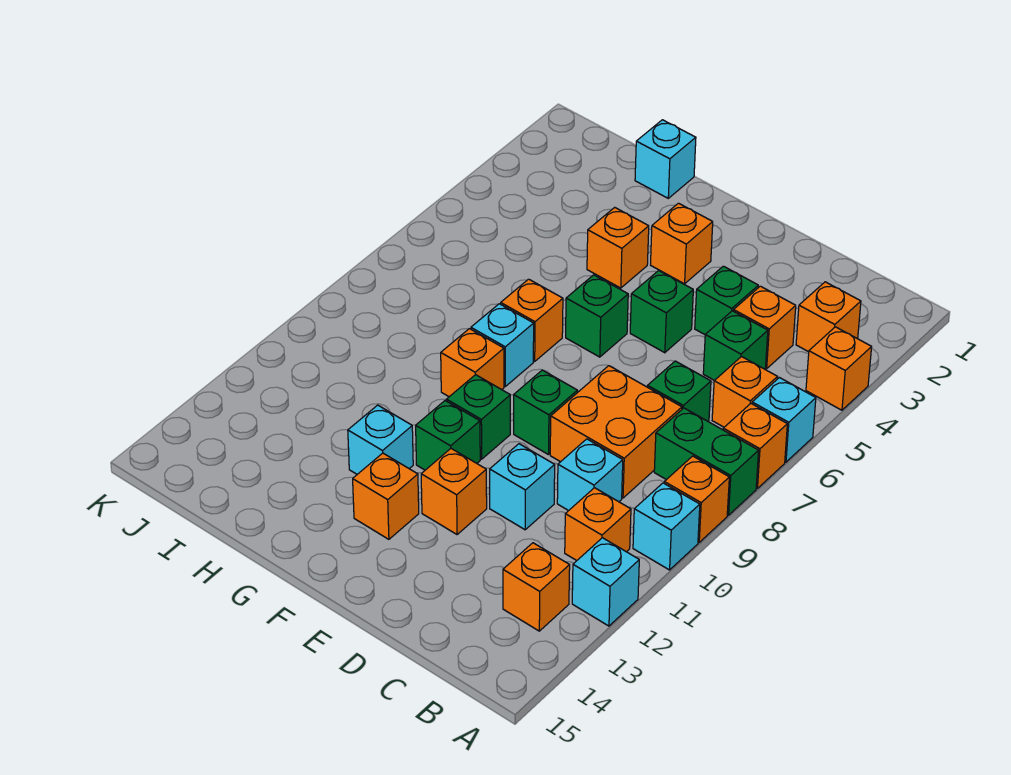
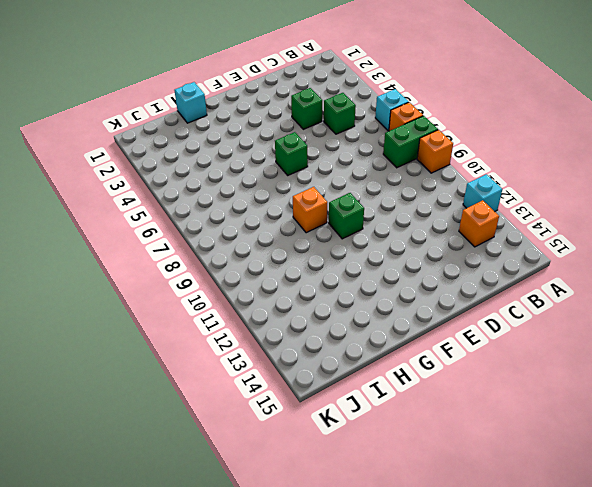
none -> orange brick A4 level 1
none -> cyan brick A10 level 1
none -> orange brick B3 level 1
none -> orange brick B6 level 1

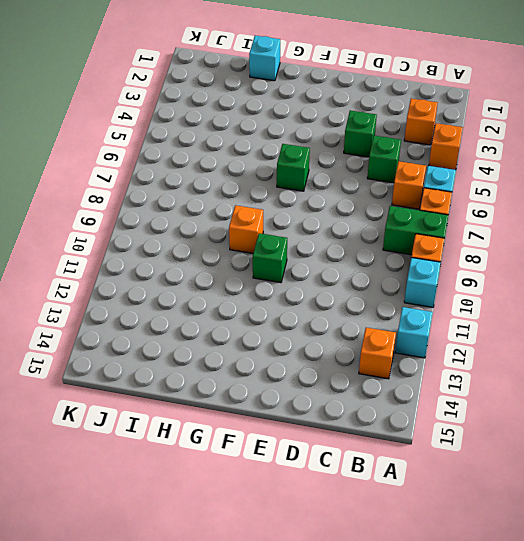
none -> orange brick B11 level 1
none -> orange brick C4 level 1
none -> green brick C7 level 1
none -> orange brick C8:D9 level 1

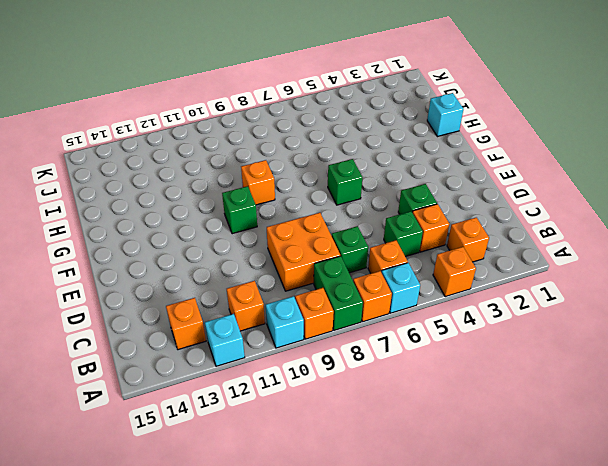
none -> cyan brick C10 level 1
none -> cyan brick D11 level 1
none -> green brick E5 level 1
none -> green brick E9 level 1

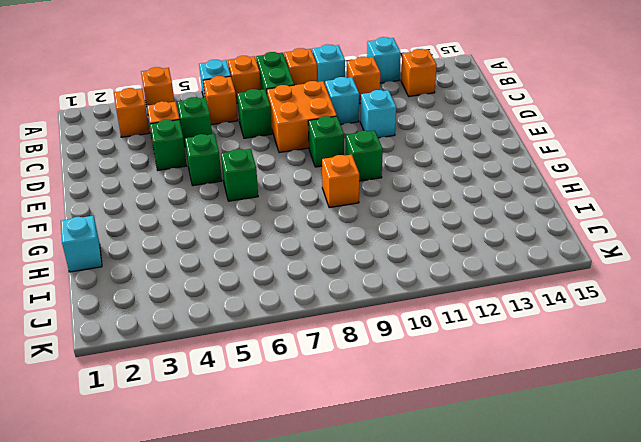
none -> orange brick E12 level 1
none -> orange brick F3 level 1
none -> green brick F11 level 1
none -> orange brick F13 level 1

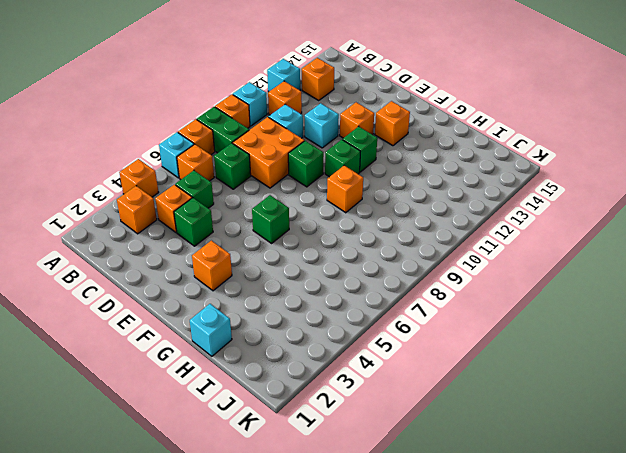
none -> green brick E5 level 1
none -> orange brick G4 level 1
none -> orange brick G7 level 1
none -> cyan brick G8 level 1

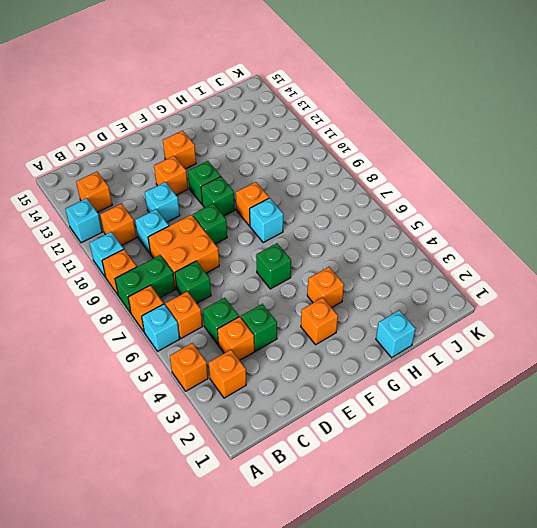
none -> green brick E5 level 1
none -> orange brick G7 level 1
none -> cyan brick G12 level 1

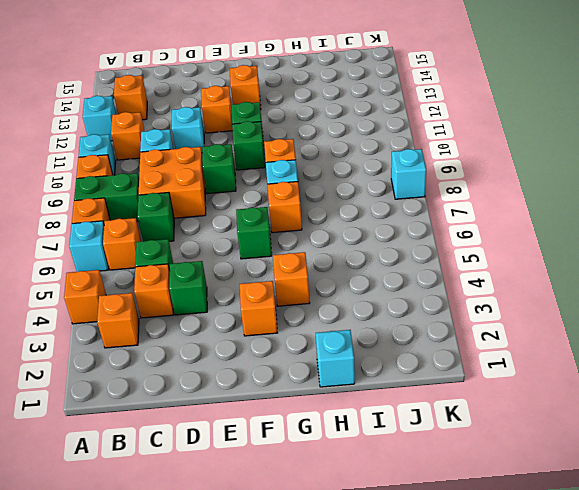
cyan brick K8 level 1 -> cyan brick G12 level 1
none -> green brick E5 level 1

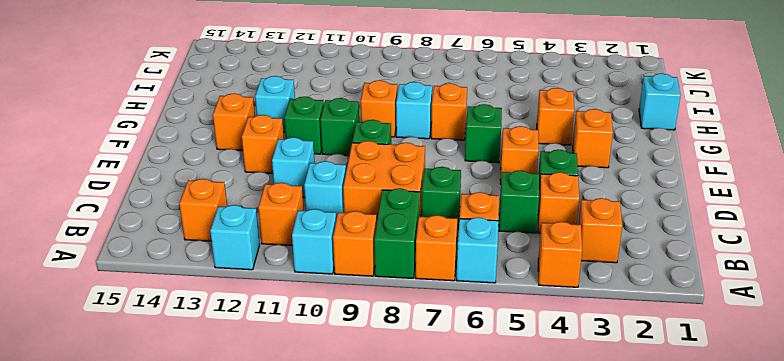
orange brick E5 level 1 -> green brick E5 level 1

